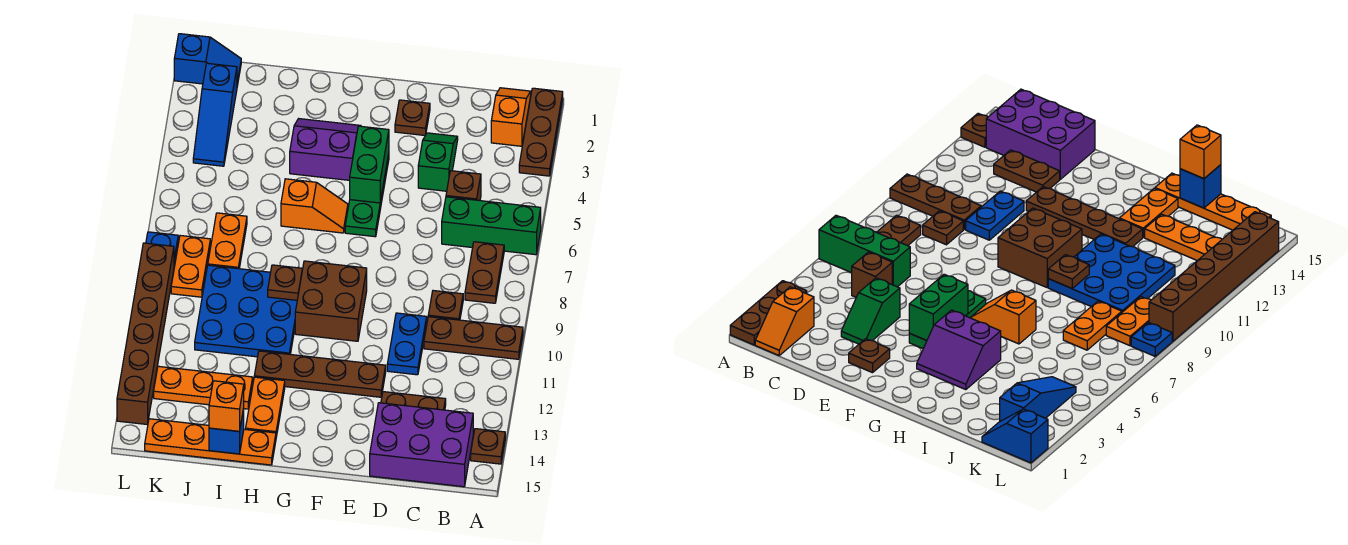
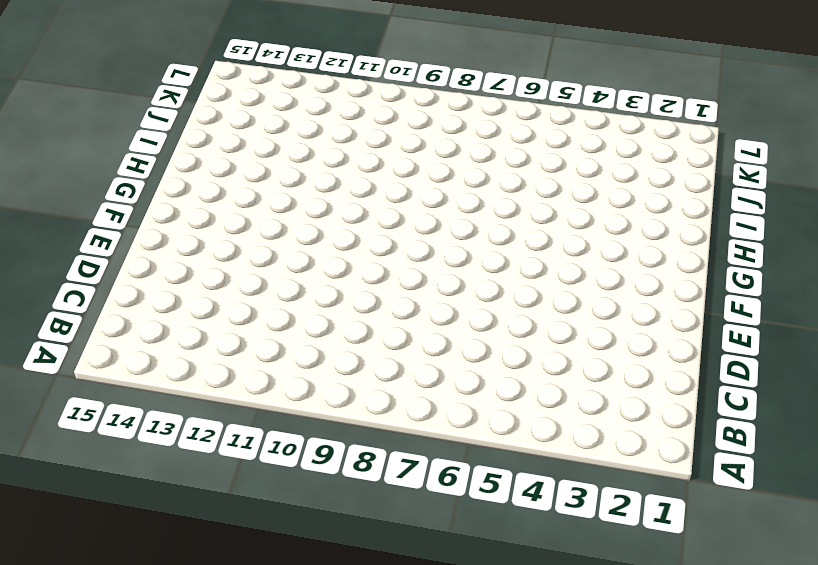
none -> brown plate A1:A3 level 1
none -> green brick A6:C6 level 1
none -> brown plate A10:C10 level 1
none -> brown plate A14 level 1

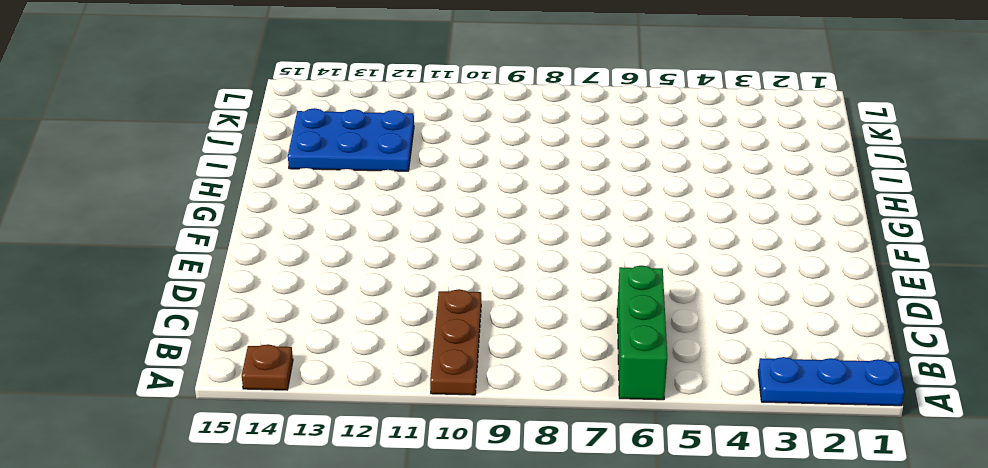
blue plate A1:A3 level 1 -> brown plate A1:A3 level 1
blue plate I12:J14 level 1 -> orange plate I13:K13 level 1
none -> orange slope B1:B2 level 1 top 2
none -> brown plate B7:B8 level 1
none -> purple brick B14:D15 level 1
none -> brown brick C5 level 1

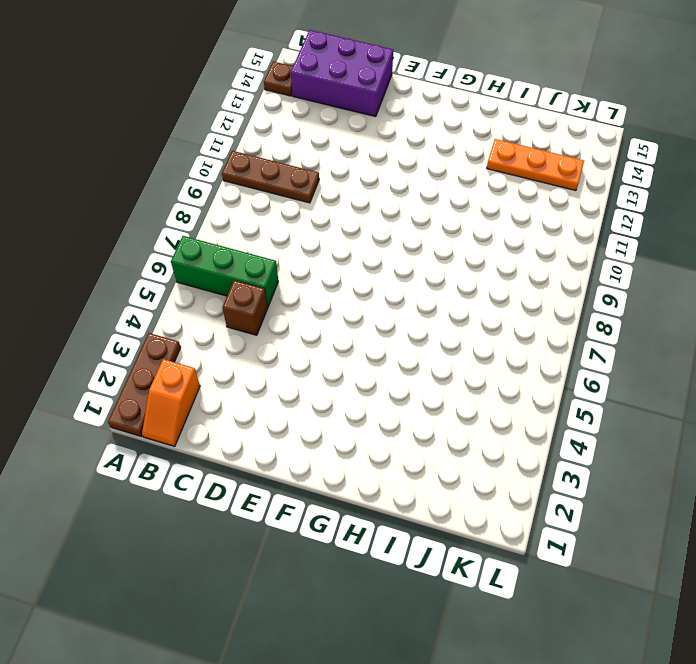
none -> brown plate B7:B8 level 1
none -> brown plate C9 level 1
none -> brown plate C13:D13 level 1
none -> green slope D3:D4 level 1 top 4

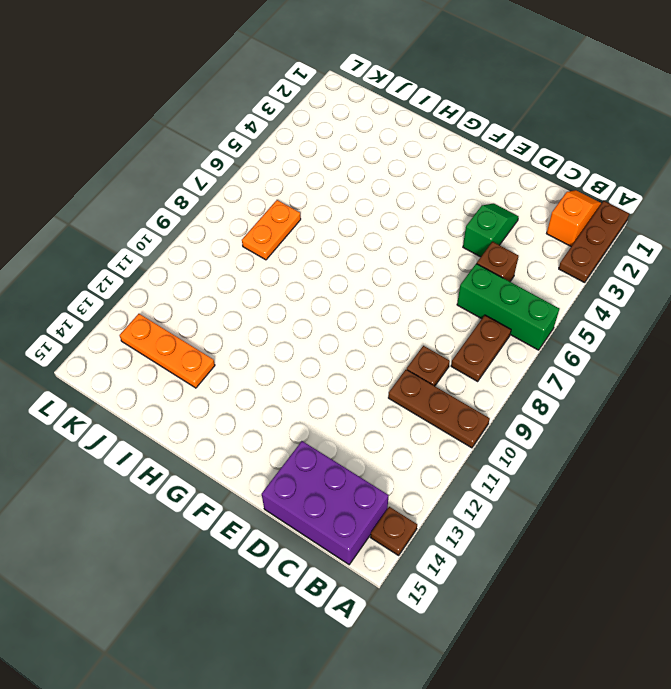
none -> brown plate C13:D13 level 1
none -> blue plate D10:D11 level 1
none -> brown plate E2 level 1
none -> brown plate E12:H12 level 1

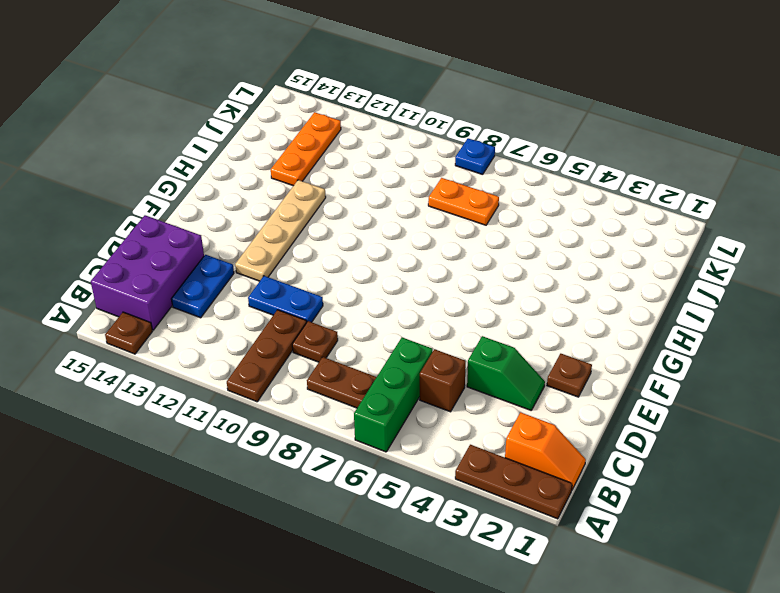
blue plate C13:D13 level 1 -> brown plate C13:D13 level 1
tan plate E12:H12 level 1 -> brown plate E12:H12 level 1
none -> green plate F4:F6 level 1
none -> brown brick F9:G10 level 1
none -> purple slope G3:H4 level 1 top 4
none -> orange slope G6:H6 level 1 top H

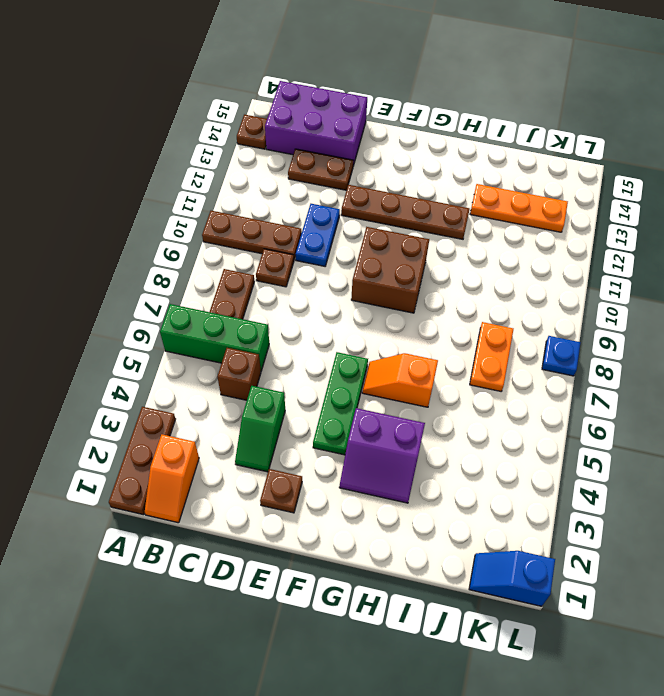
none -> blue plate H9:J11 level 1
none -> orange plate H13:H14 level 1
none -> orange plate H15:K15 level 1
none -> blue slope K2:K4 level 1 top 2

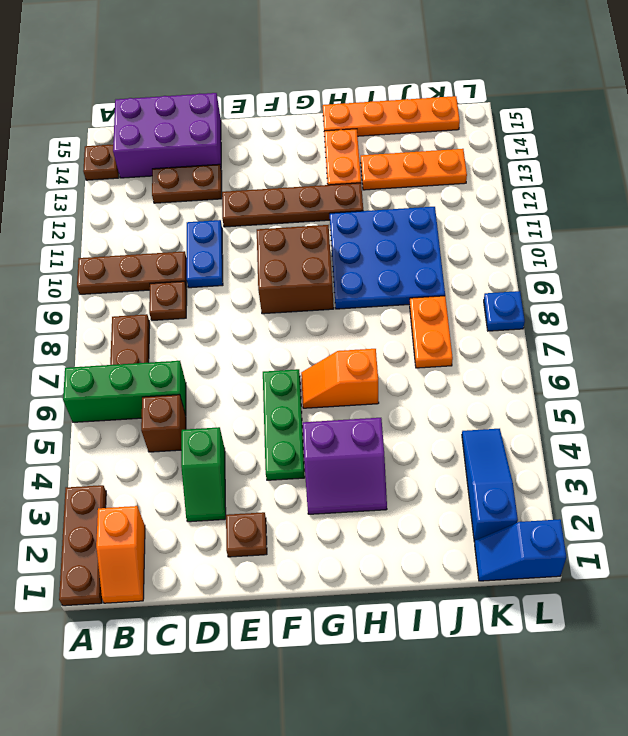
none -> orange plate K8:K9 level 1
none -> brown brick L9:L14 level 1
none -> green brick F4:F5 level 2
none -> brown plate H9 level 2

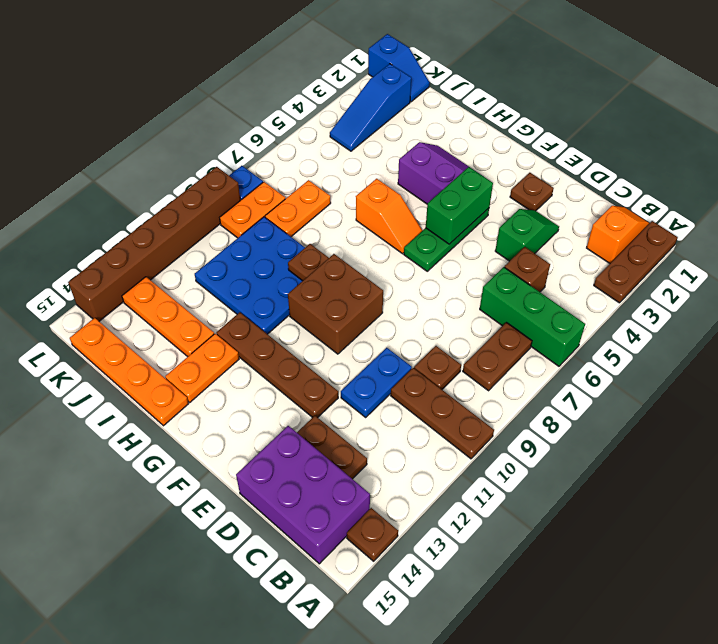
none -> blue brick I15 level 2
none -> orange brick I15 level 3

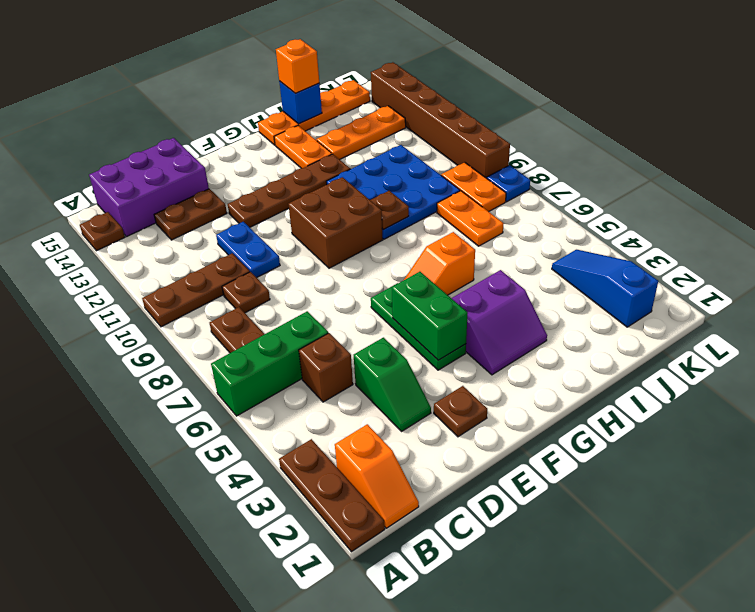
none -> blue slope K1:L1 level 1 top L

